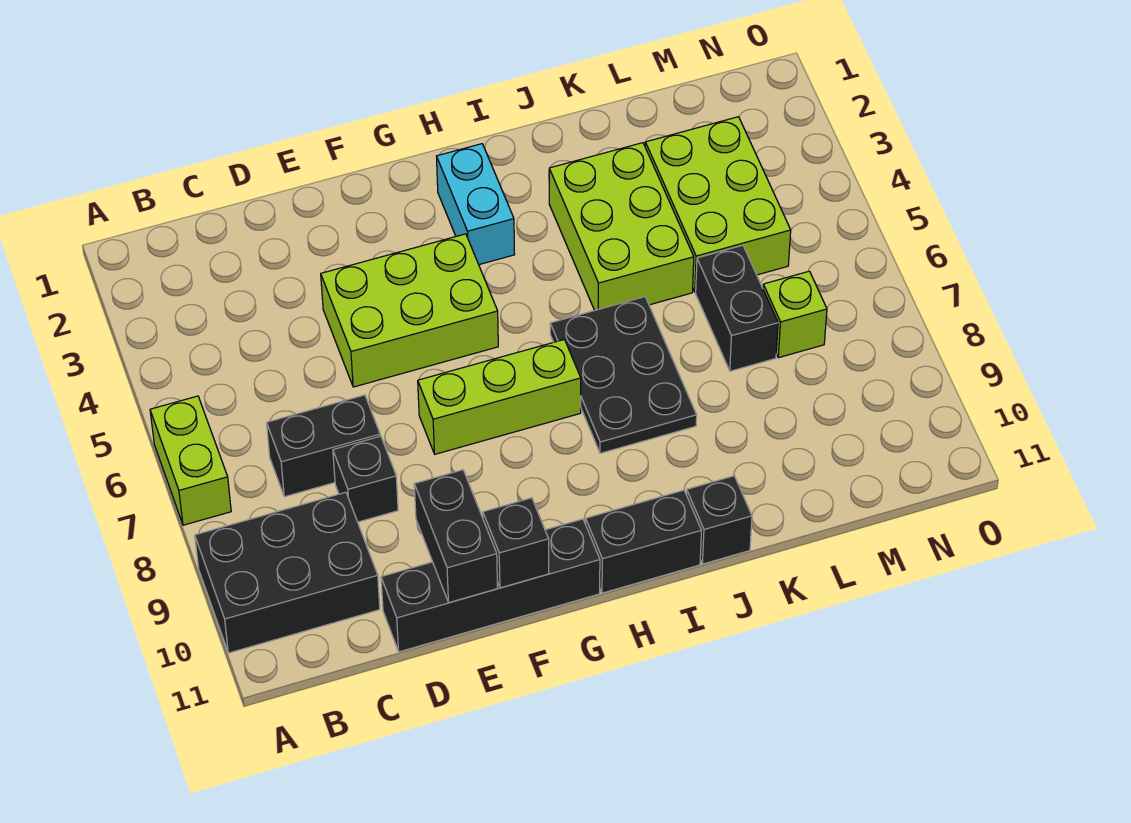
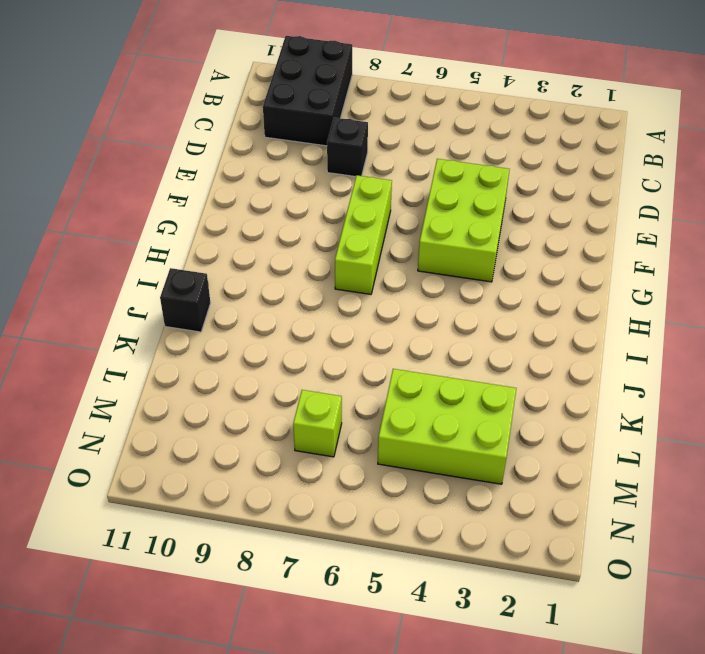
none -> lime brick A6:A7 level 1
none -> black brick C7:D7 level 1
none -> black brick D11:G11 level 1

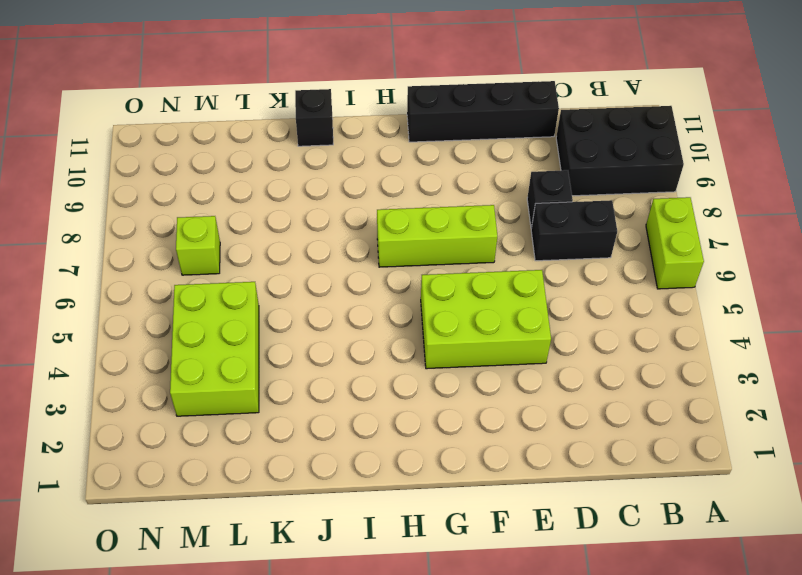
none -> cyan brick H2:H3 level 1
none -> black brick H11:I11 level 1
none -> black plate I6:J8 level 1

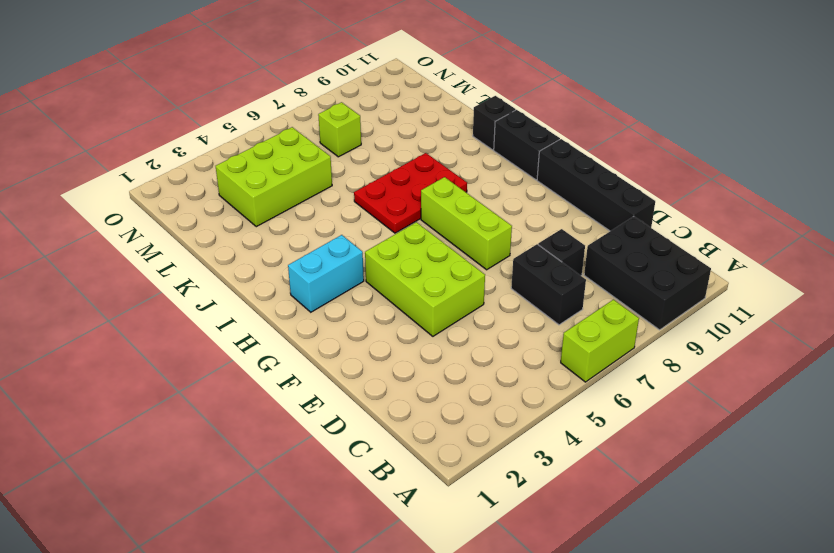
red plate I6:J8 level 1 -> black plate I6:J8 level 1
none -> lime brick J3:K5 level 1
none -> black brick L6:L7 level 1
none -> black brick E10:E11 level 2

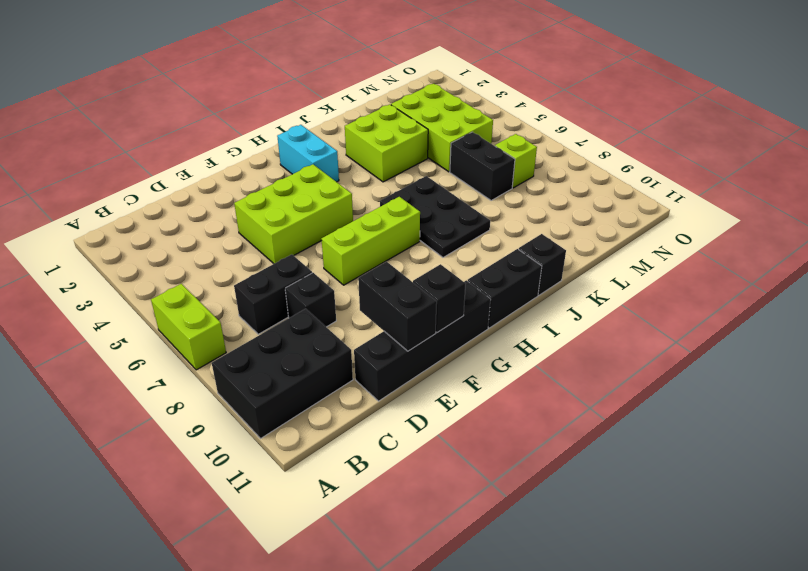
lime brick J3:K4 level 1 -> lime brick J3:K5 level 1

